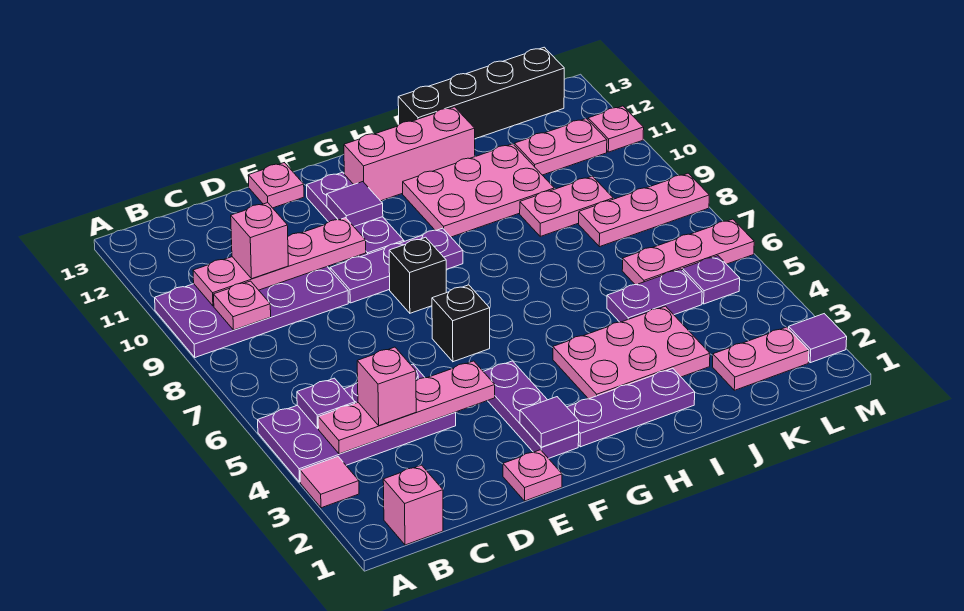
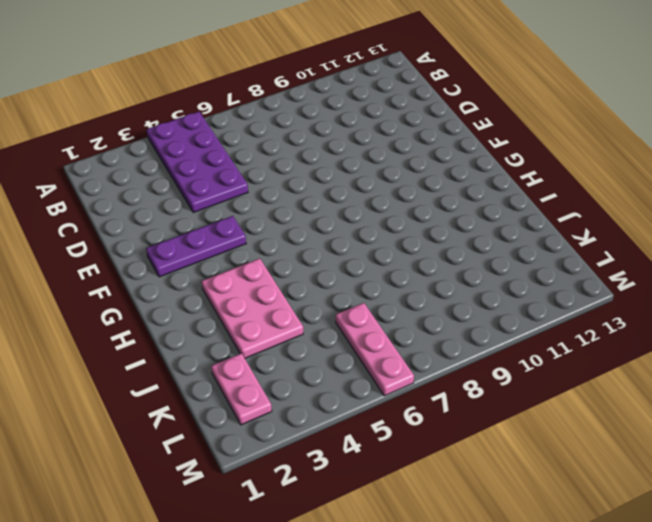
none -> pink tile A3 level 1
none -> purple plate A9:D10 level 1
none -> pink brick B1 level 1
none -> pink plate E1 level 1

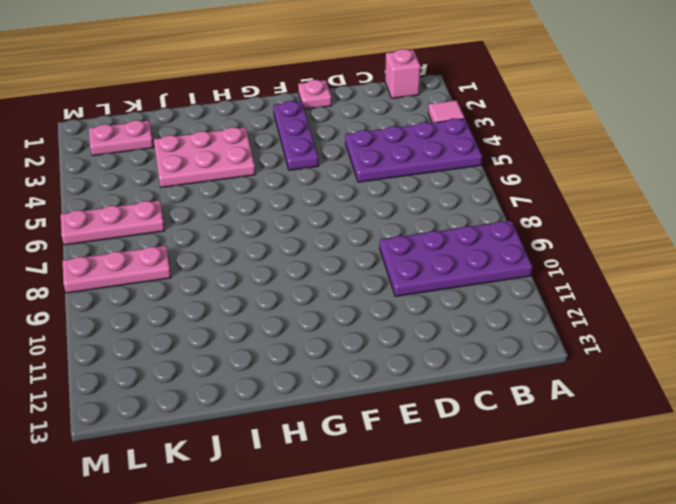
none -> purple plate E9:G9 level 1
none -> pink plate E13 level 1
none -> black brick F6 level 1
none -> black brick F8 level 1

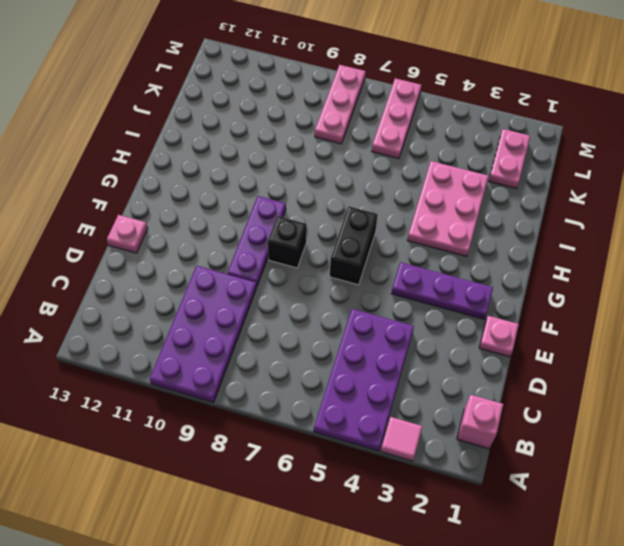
black brick F6:G6 level 1 -> black brick F6 level 1
none -> purple plate F10:F12 level 1
none -> purple plate G2:I2 level 1
none -> pink brick G12:I12 level 1
none -> pink plate H10:J11 level 1

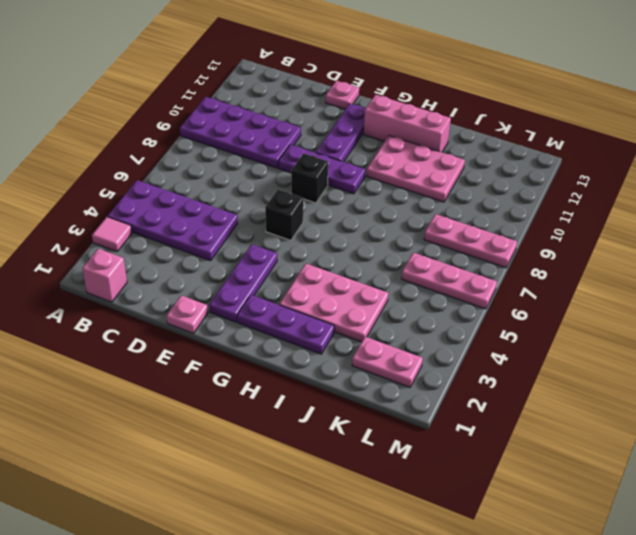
none -> black brick I13:L13 level 1
none -> purple plate J5:K5 level 1
none -> pink plate J9:K9 level 1
none -> pink plate K11:L11 level 1

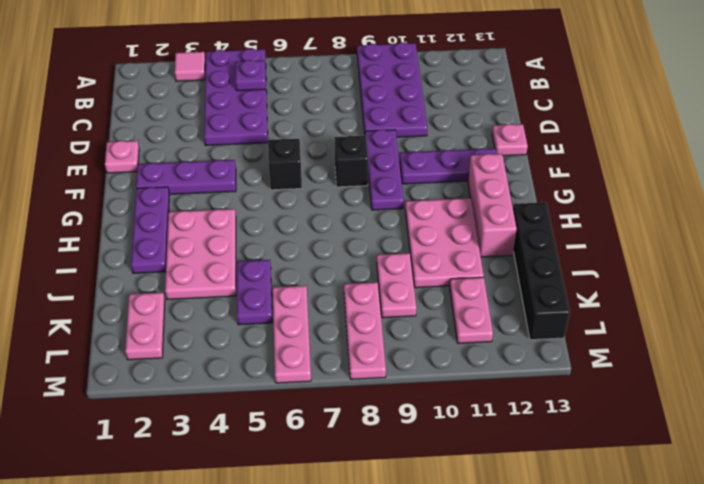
none -> pink brick B1 level 1
none -> purple plate L5 level 1
none -> purple tile M2 level 1
none -> pink plate M11 level 1

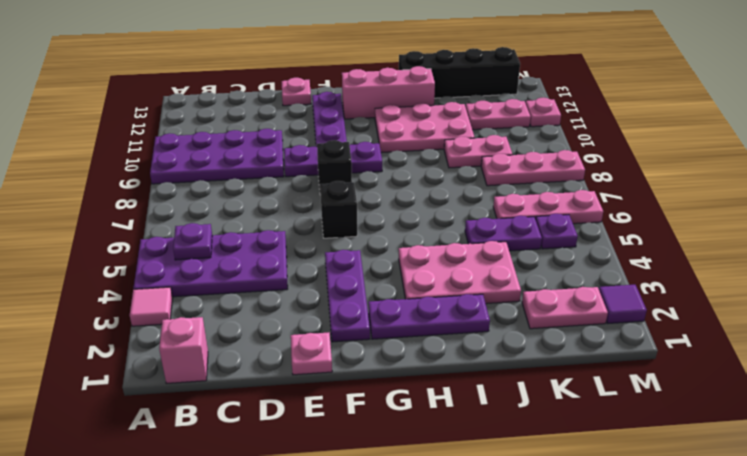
none -> pink plate B4:E4 level 2
none -> pink plate B9 level 2
none -> pink plate B10:E10 level 2
none -> purple tile F2 level 2

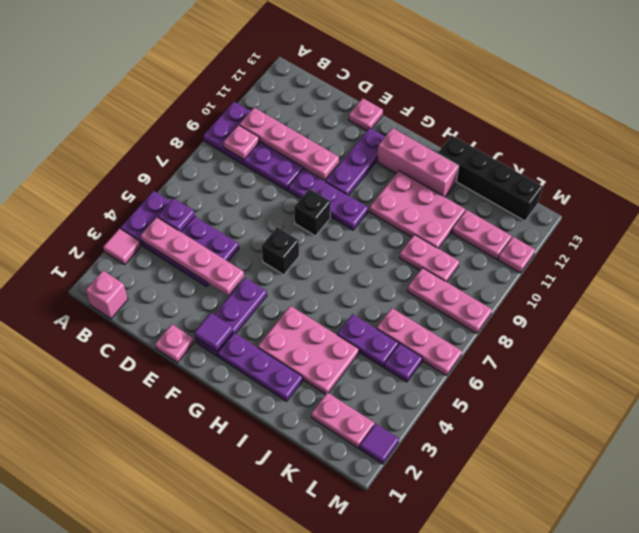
none -> purple tile F11 level 2
none -> pink brick C4 level 3
none -> pink brick C10 level 3

